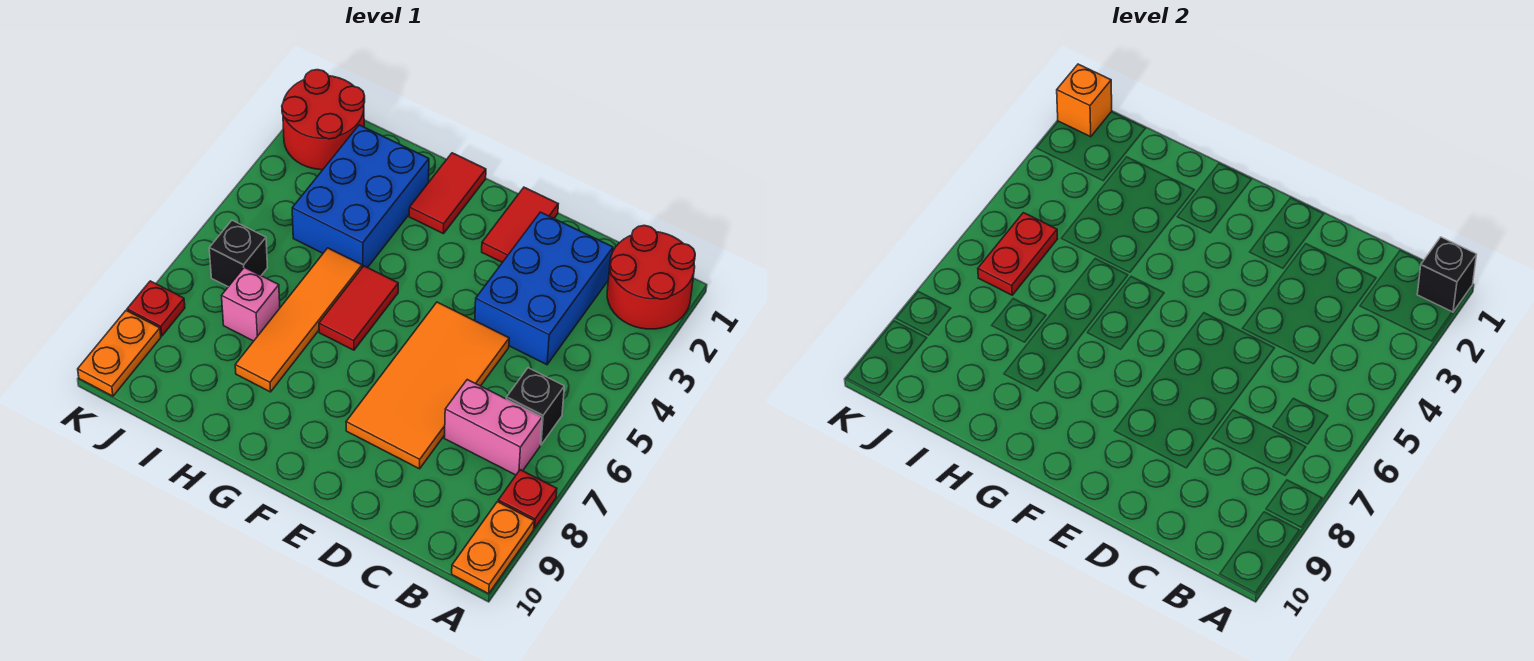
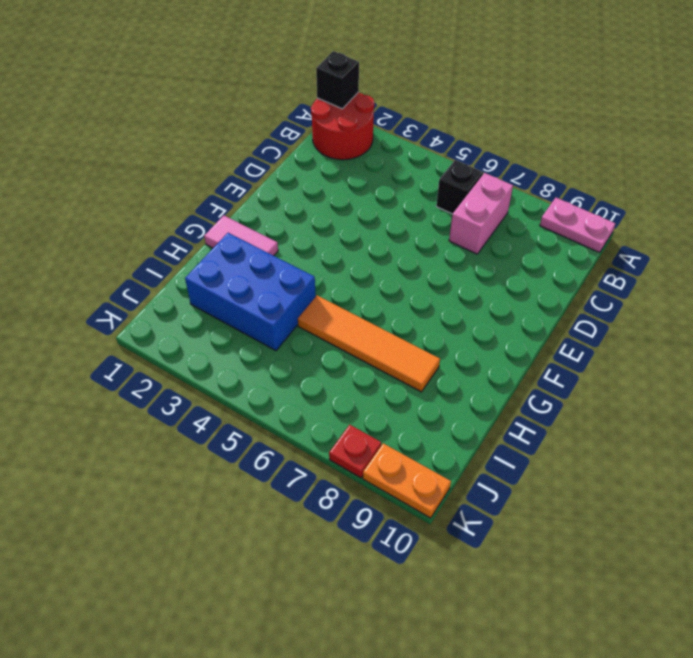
pink plate A9:A10 level 1 -> orange plate A9:A10 level 1
pink tile G1:G2 level 1 -> red tile G1:G2 level 1
none -> red plate A8 level 1
none -> blue brick C2:D4 level 1
none -> orange tile D5:E8 level 1

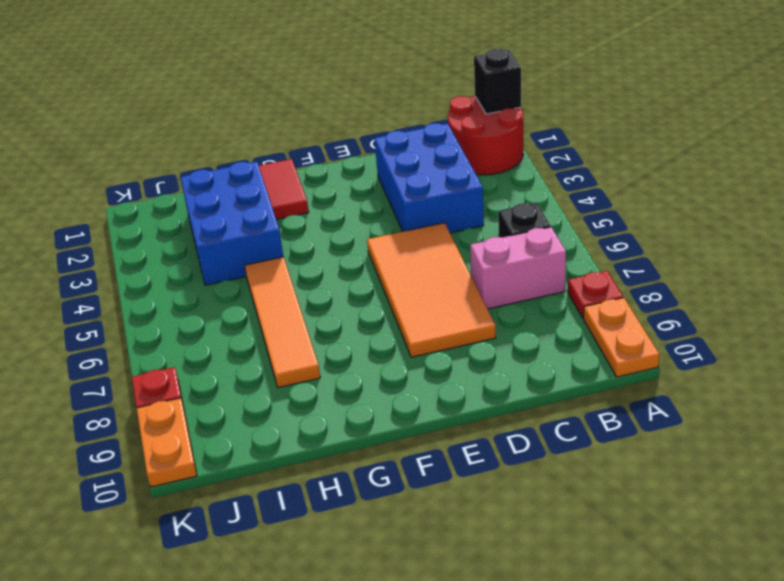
none -> red tile E1:E2 level 1
none -> red tile G5:G6 level 1
none -> pink brick I7 level 1

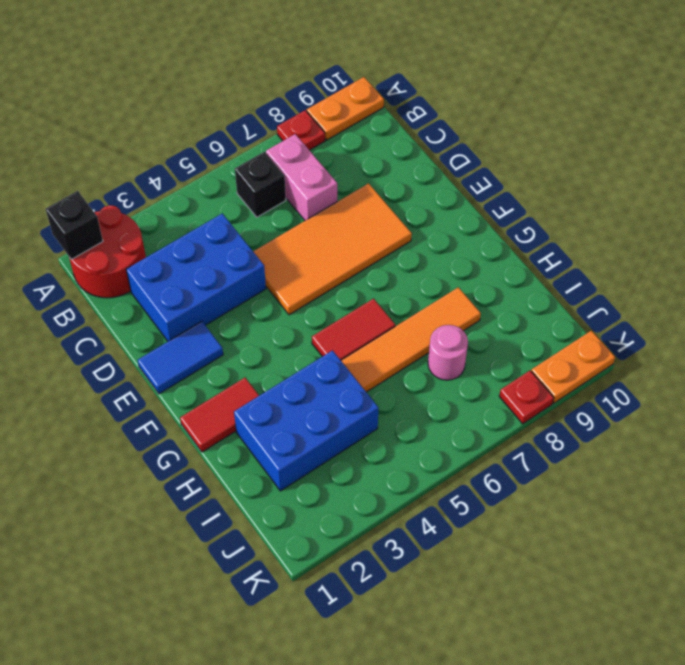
blue tile E1:E2 level 1 -> red tile E1:E2 level 1
pink round brick I7 level 1 -> pink brick I7 level 1
none -> red round brick J1:K2 level 1
none -> black brick J6 level 1
none -> red plate J5:J6 level 2

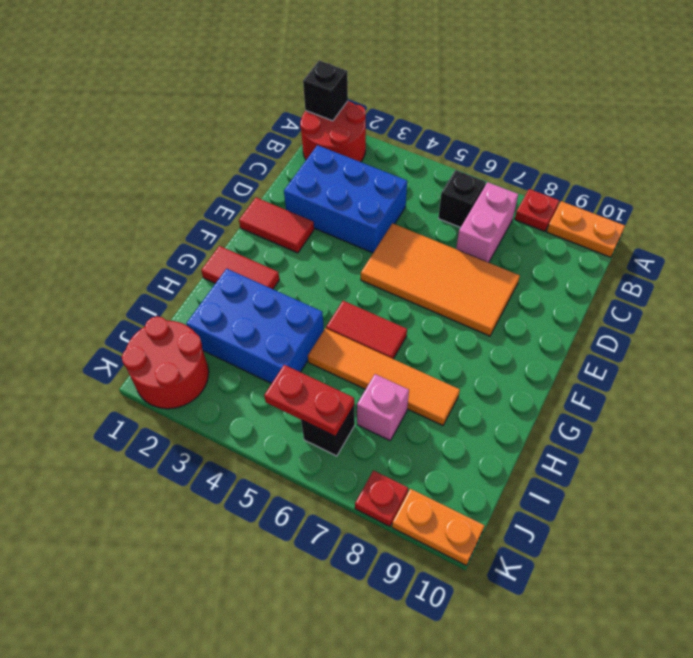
none -> orange brick K1 level 2

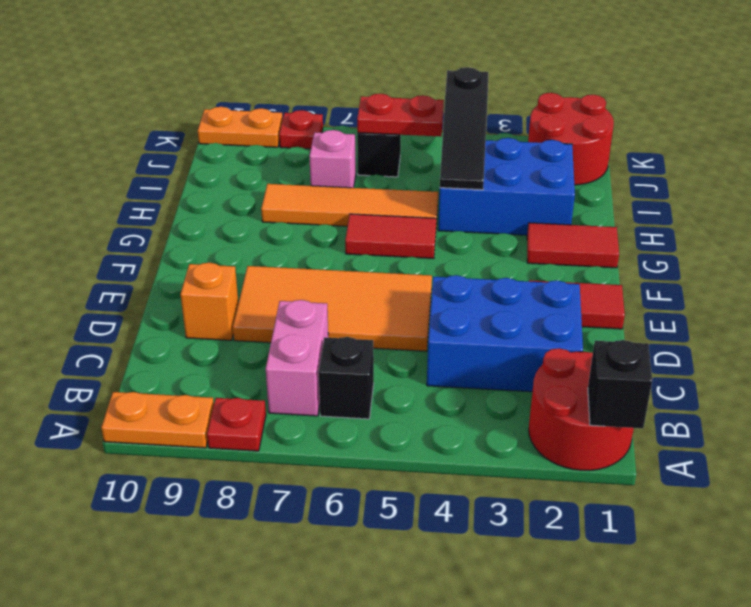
orange brick D9 level 1 -> orange brick K1 level 2
black slope H4:J4 level 2 top J -> none

